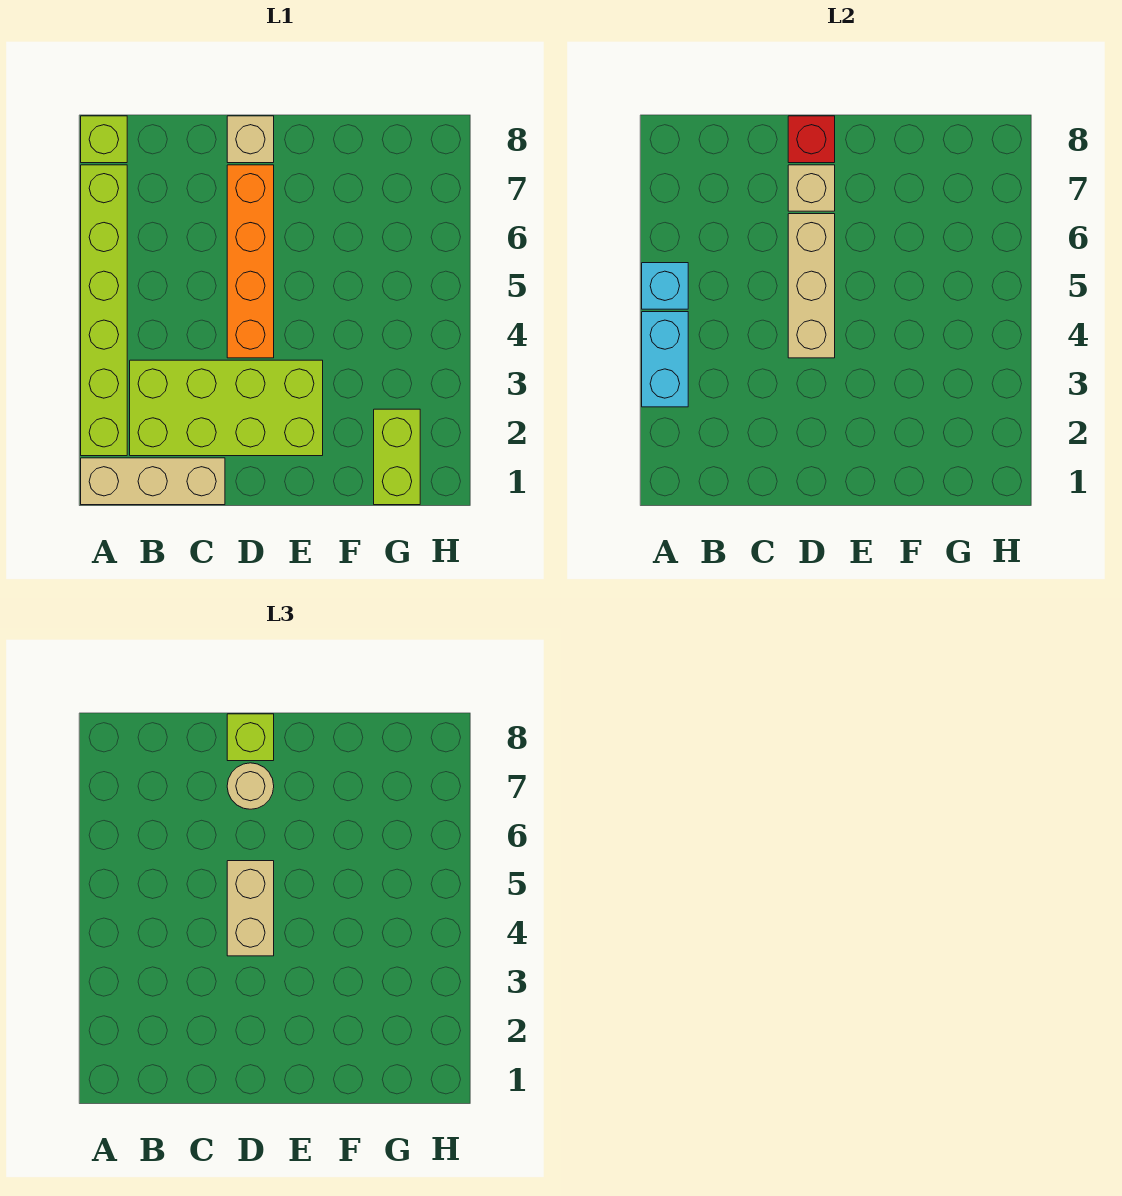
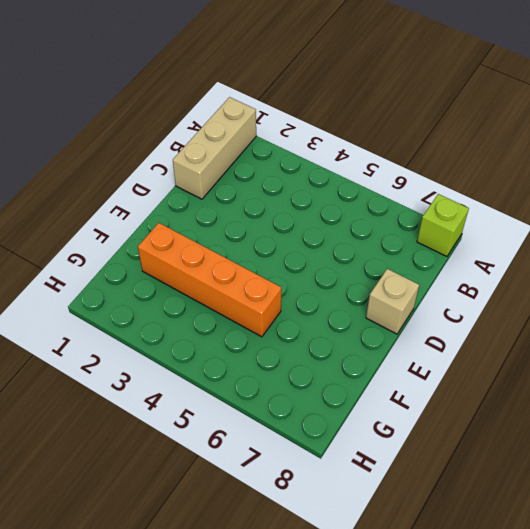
orange brick F2:F5 level 1 -> orange brick D4:D7 level 1
none -> lime brick A2:A7 level 1
none -> lime brick B2:E3 level 1
none -> lime brick G1:G2 level 1

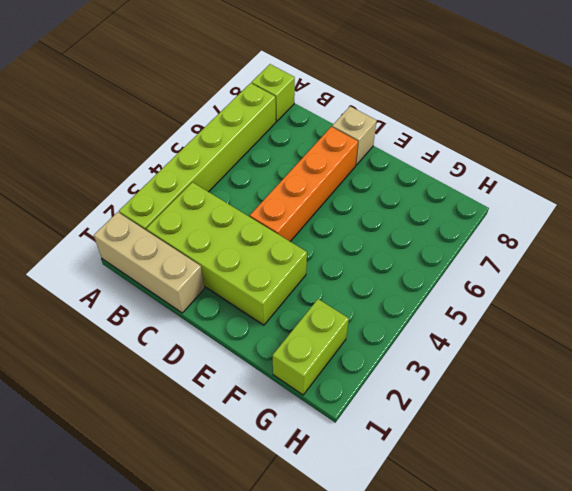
none -> cyan brick A3:A4 level 2
none -> cyan brick A5 level 2
none -> tan brick D4:D6 level 2

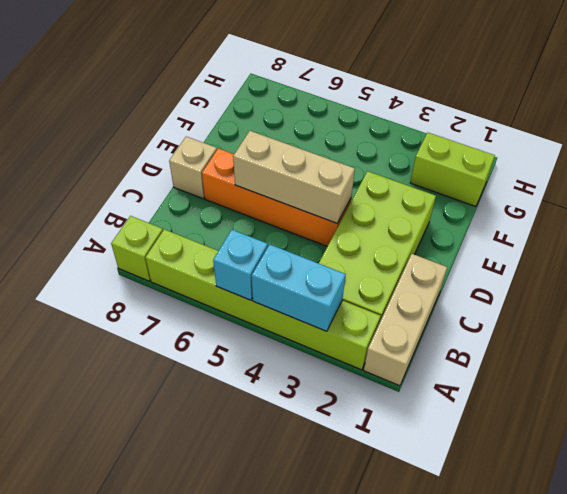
none -> tan brick D7 level 2
none -> red brick D8 level 2
none -> tan brick D4:D5 level 3

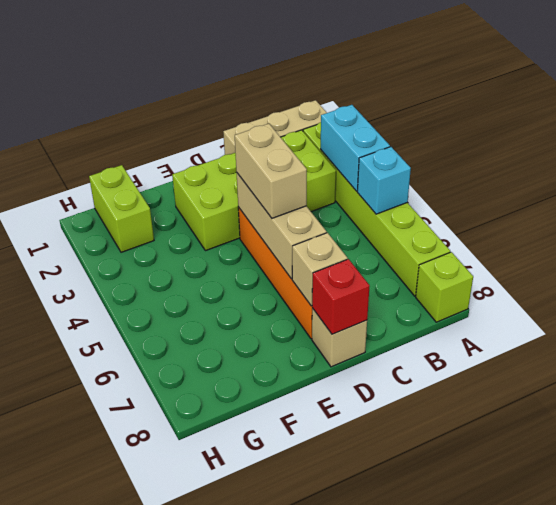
none -> tan round brick D7 level 3
none -> lime brick D8 level 3

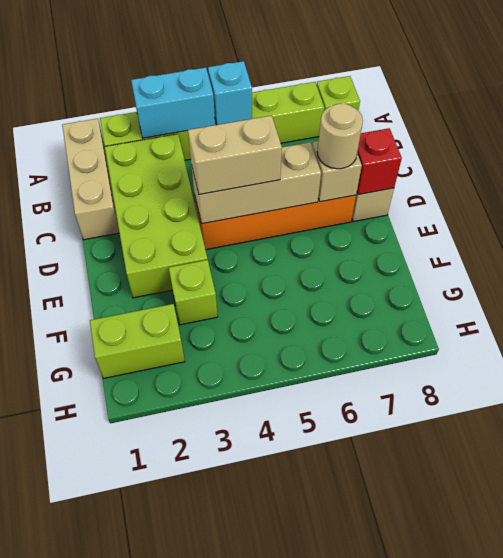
lime brick F3 level 1 -> lime brick D8 level 3

